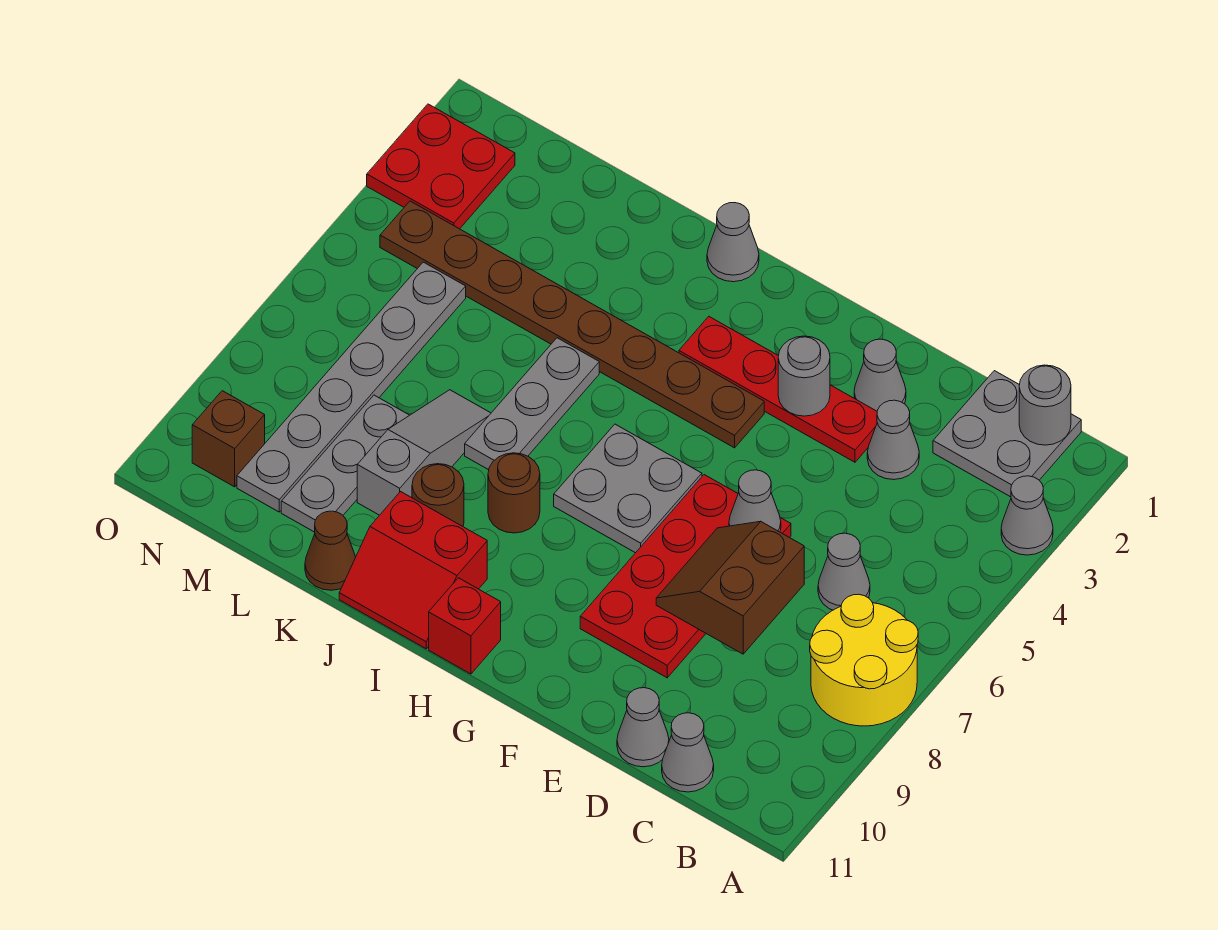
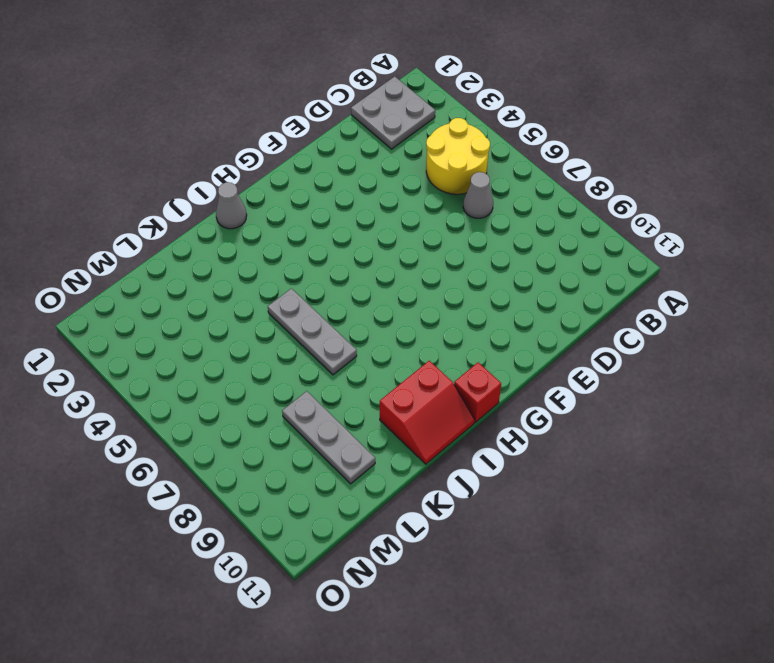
yellow round brick B4:C5 level 1 -> yellow round brick A7:B8 level 1
none -> grey cone A3 level 1
none -> grey cone C11 level 1
none -> grey cone D3 level 1

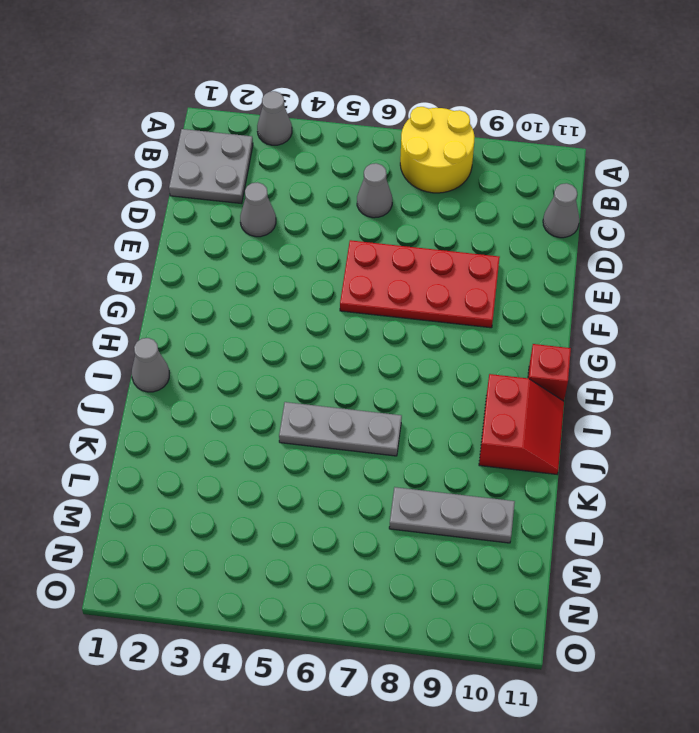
none -> grey cone D11 level 1
none -> grey cone E2 level 1
none -> red plate E3:H3 level 1

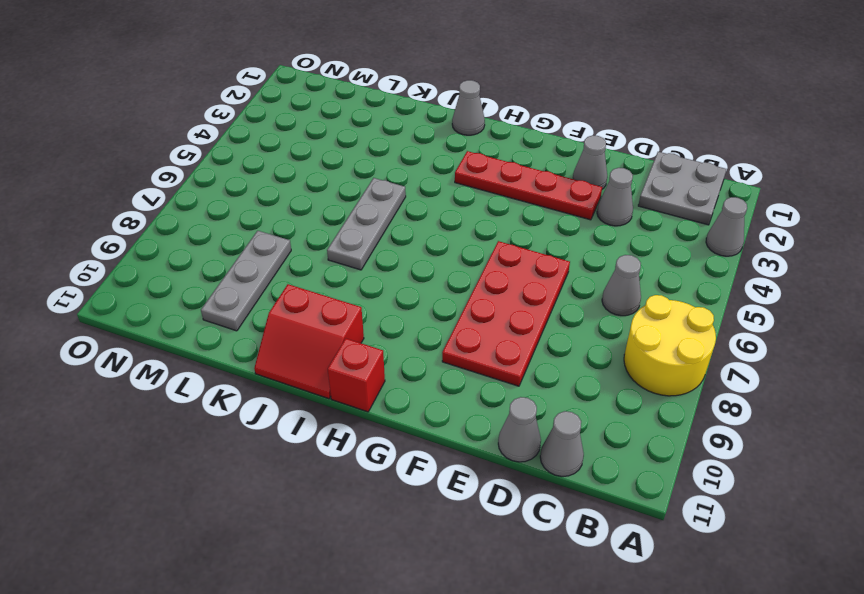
none -> brown plate G4:N4 level 1
none -> grey plate G6:H7 level 1
none -> brown round brick I8 level 1

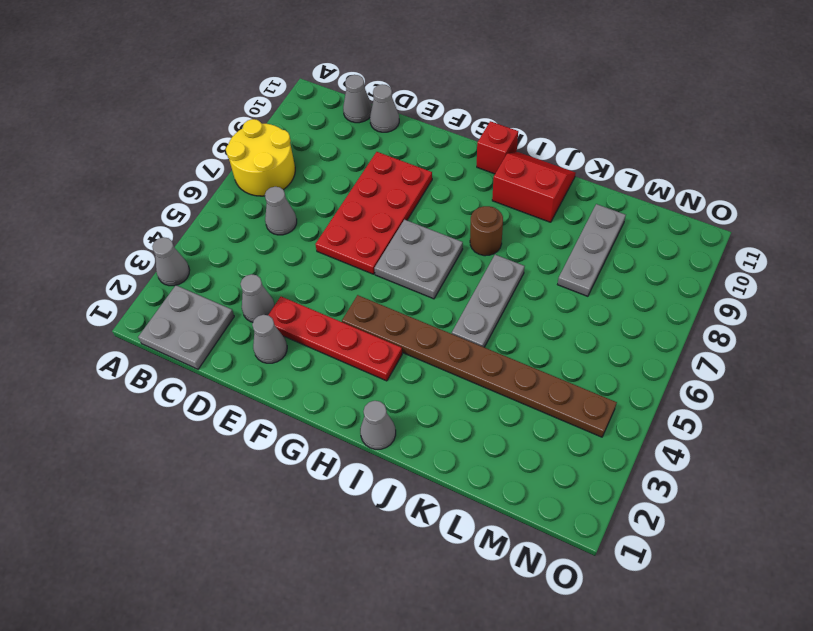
none -> brown round brick J9 level 1
none -> grey slope K7:K9 level 1 top 9
none -> brown cone K11 level 1

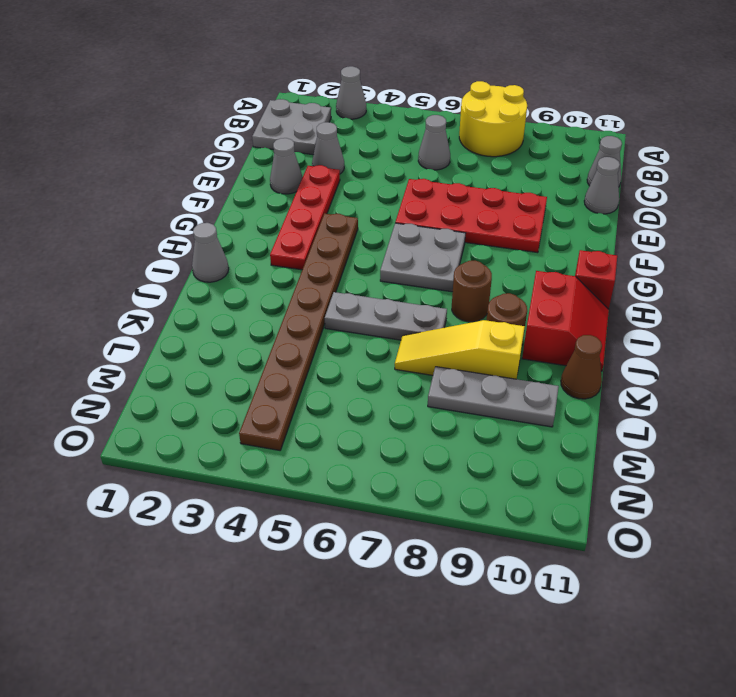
yellow slope K7:K9 level 1 top 9 -> grey slope K7:K9 level 1 top 9
none -> grey plate M5:M10 level 1
none -> red plate N2:O3 level 1
none -> brown brick N10 level 1

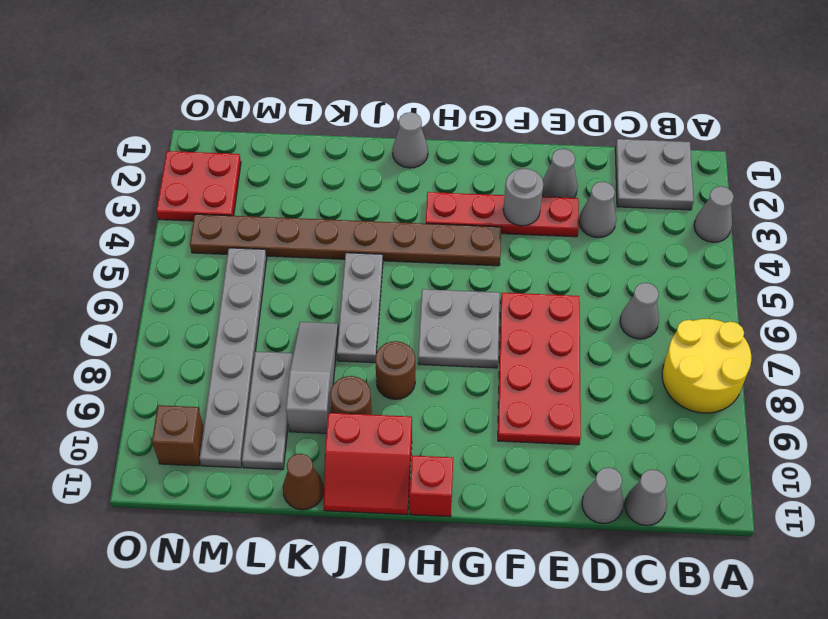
none -> grey round brick B1 level 2
none -> brown slope D7:E8 level 2 top D
none -> grey cone E6 level 2

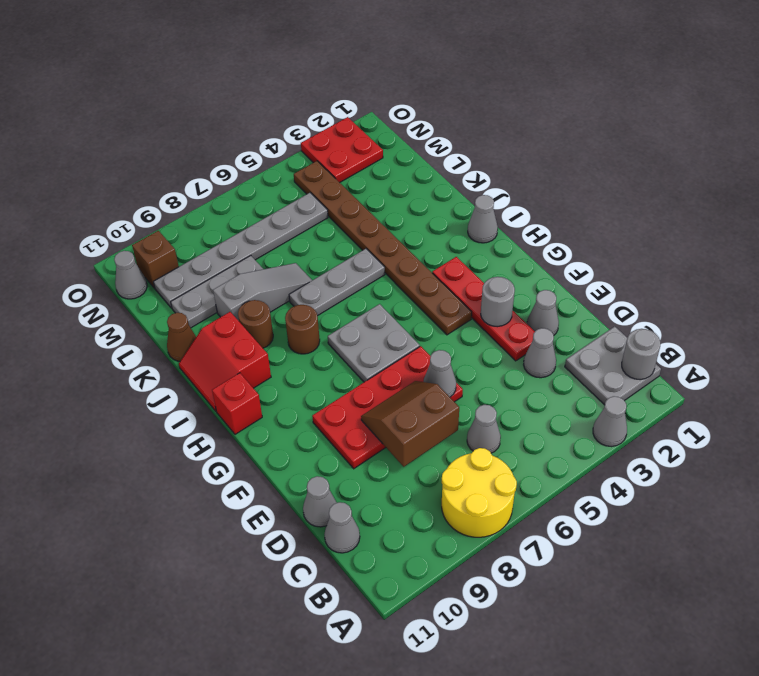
grey cone N11 level 1 -> none

